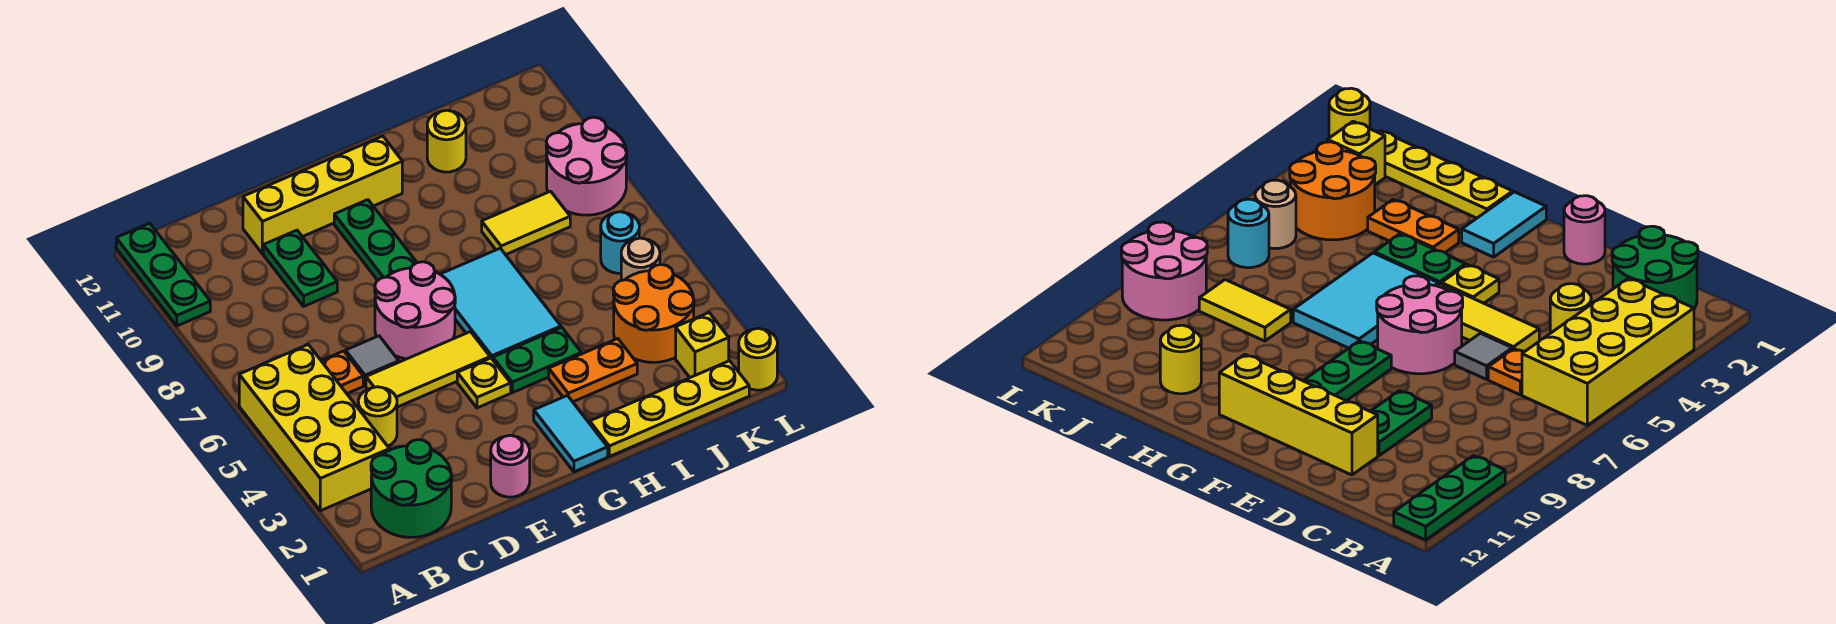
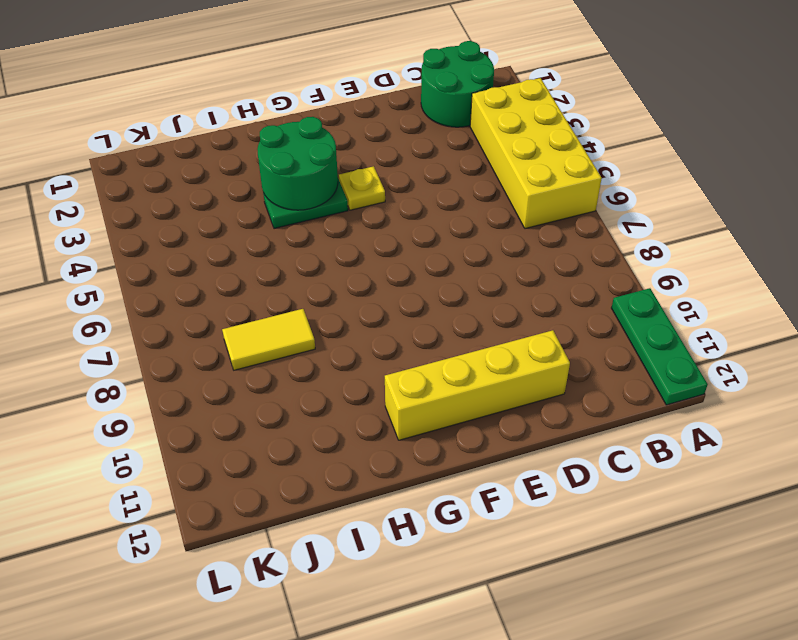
green round brick G3:H4 level 2 -> none
none -> yellow round brick C4 level 1
none -> orange plate C6 level 1
none -> yellow tile D5:F5 level 1

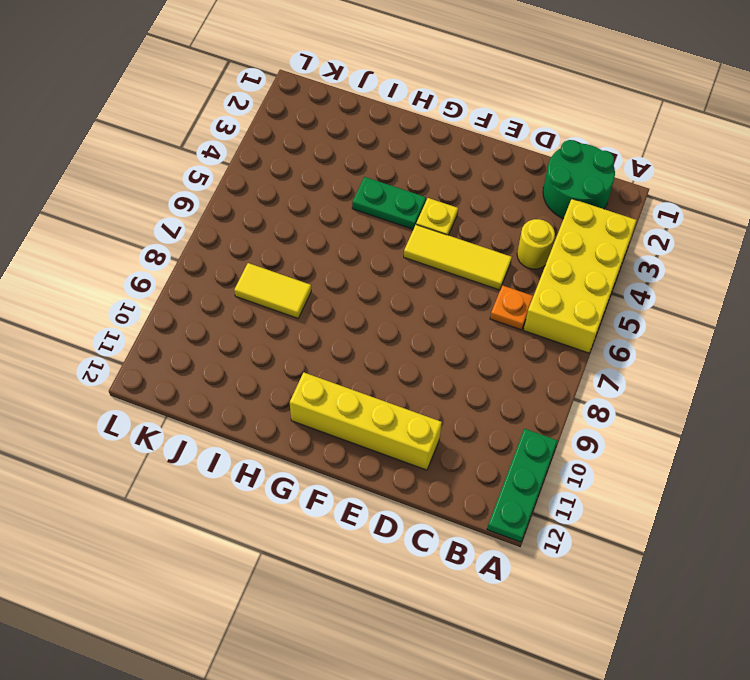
none -> grey tile D6 level 1
none -> green plate D9:D10 level 1
none -> pink round brick E1 level 1

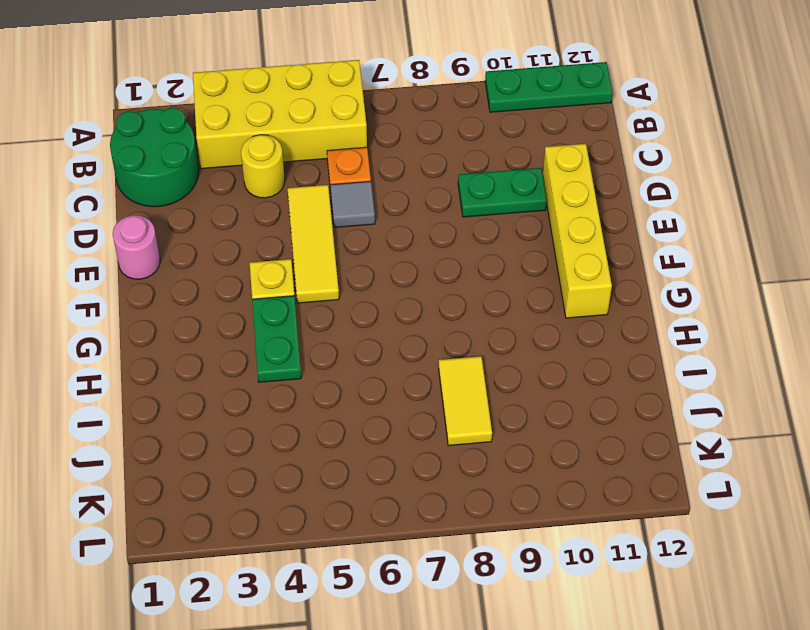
none -> pink round brick E6:F7 level 1
none -> green plate F8:F10 level 1
none -> cyan tile G1:G2 level 1

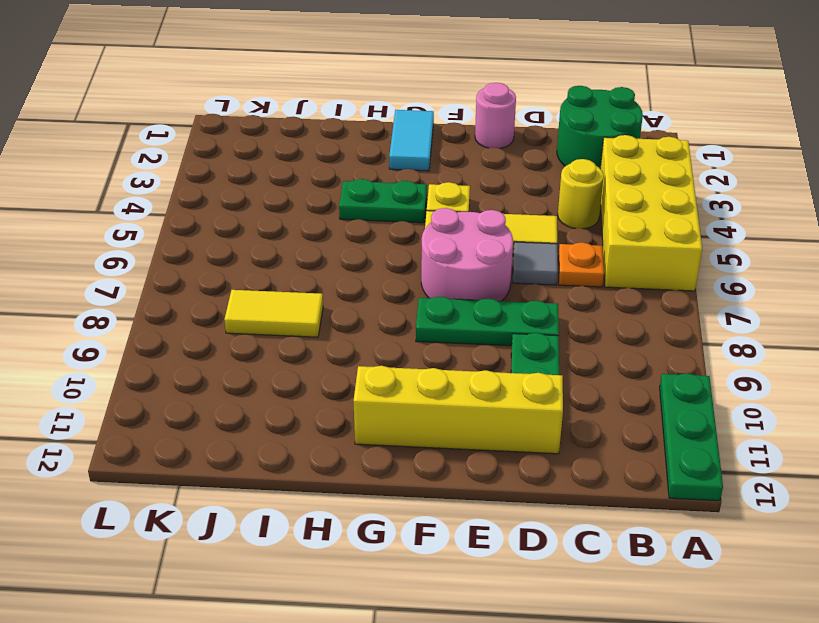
green plate D8:F8 level 1 -> green plate F8:F10 level 1
none -> cyan tile G5:H7 level 1
none -> yellow plate H1:K1 level 1
none -> orange plate H3:I3 level 1

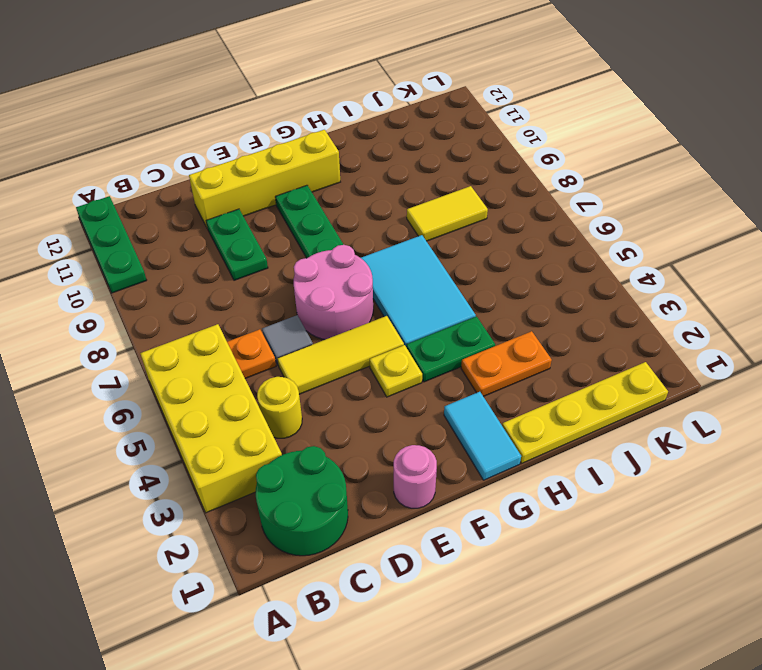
none -> yellow round brick I11 level 1
none -> orange round brick J3:K4 level 1
none -> yellow brick K2 level 1

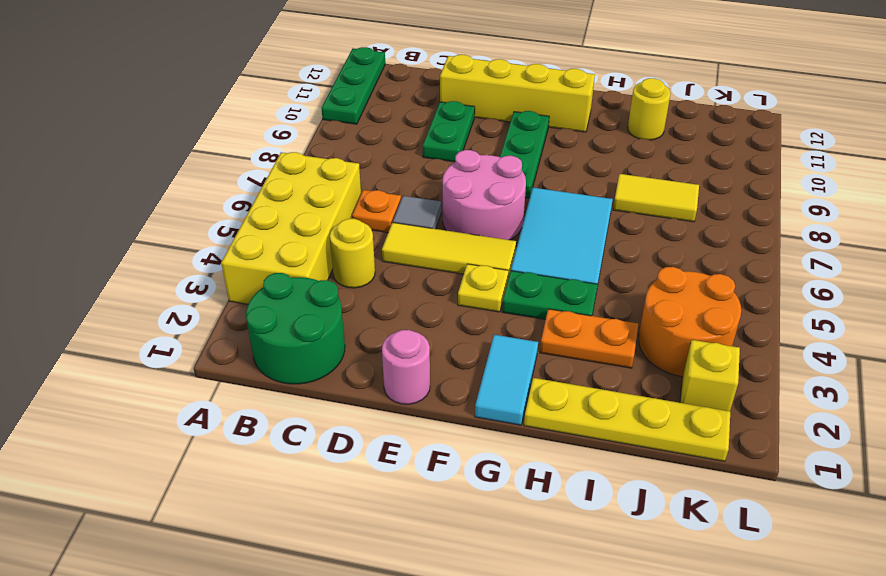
none -> tan round brick K5 level 1
none -> cyan round brick K6 level 1
none -> pink round brick K8:L9 level 1

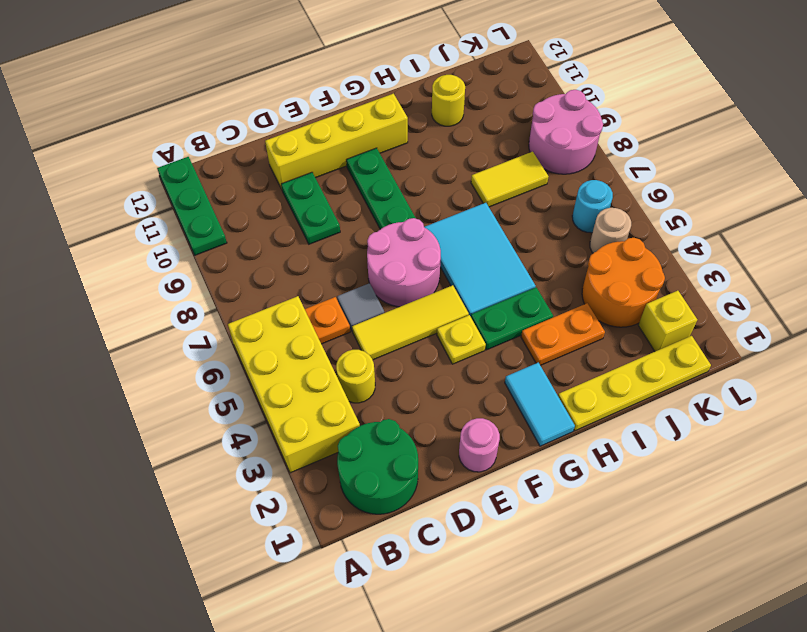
none -> yellow round brick L1 level 1

